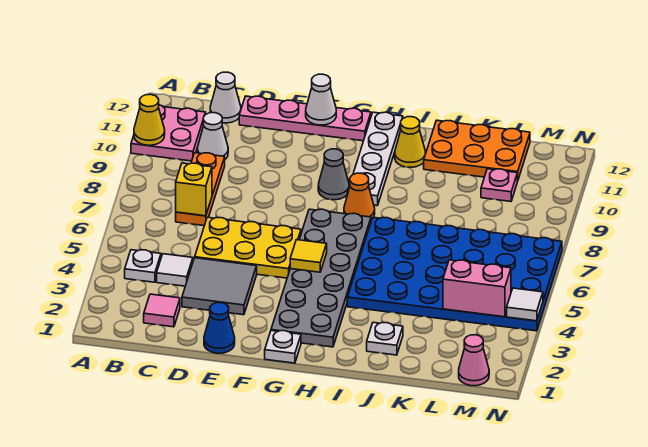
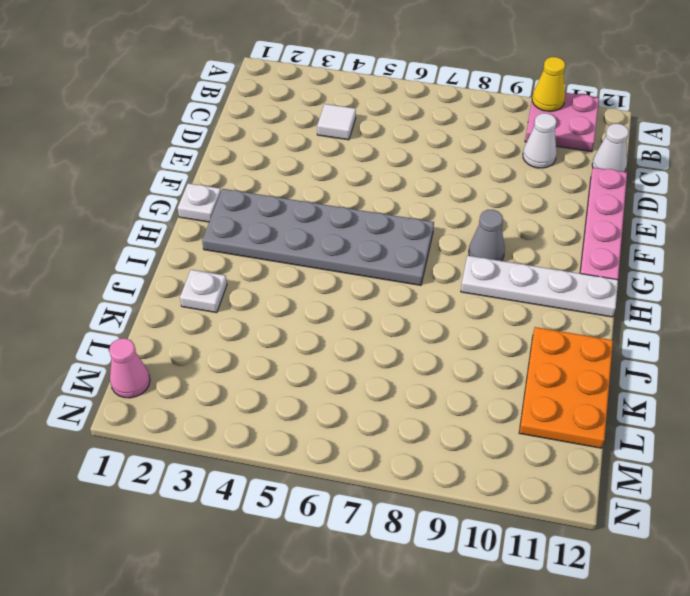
none -> white plate B4 level 1
none -> pink tile C2 level 1
none -> orange plate C7:C9 level 1

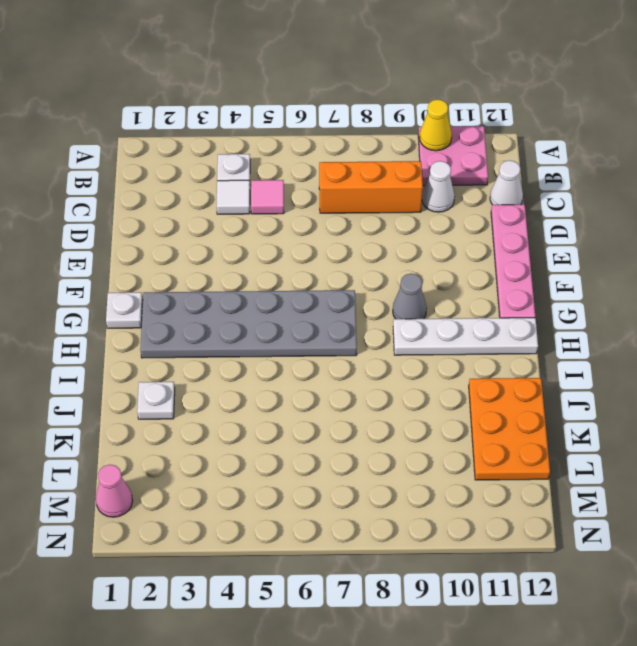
pink tile C5 level 1 -> pink tile C2 level 1
orange brick C7:C9 level 1 -> orange plate C7:C9 level 1
none -> grey tile D3:E4 level 1
none -> yellow plate D5:F6 level 1
none -> blue cone E1 level 1

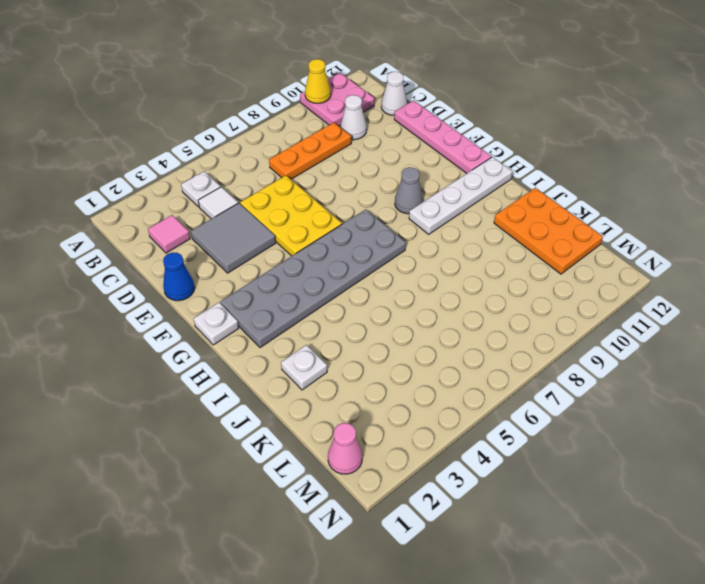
none -> orange cone H8 level 1
none -> blue plate I4:N7 level 1
none -> yellow cone I11 level 1

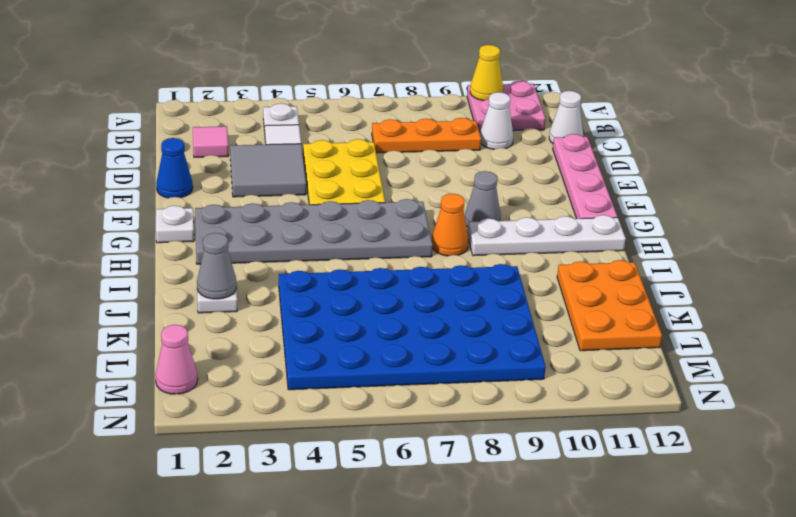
grey cone J2 level 2 -> none
blue plate J4:M9 level 1 -> blue plate I4:N7 level 1
none -> yellow cone I11 level 1
none -> pink plate L10 level 1
none -> yellow brick C7 level 2

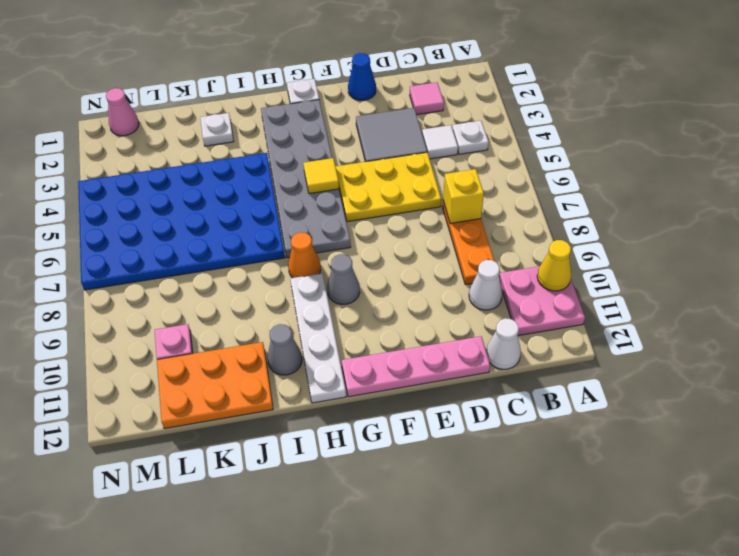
grey cone I11 level 1 -> yellow cone I11 level 1
none -> white cone F12 level 2
none -> pink brick L4:M4 level 2
none -> white tile N4 level 2

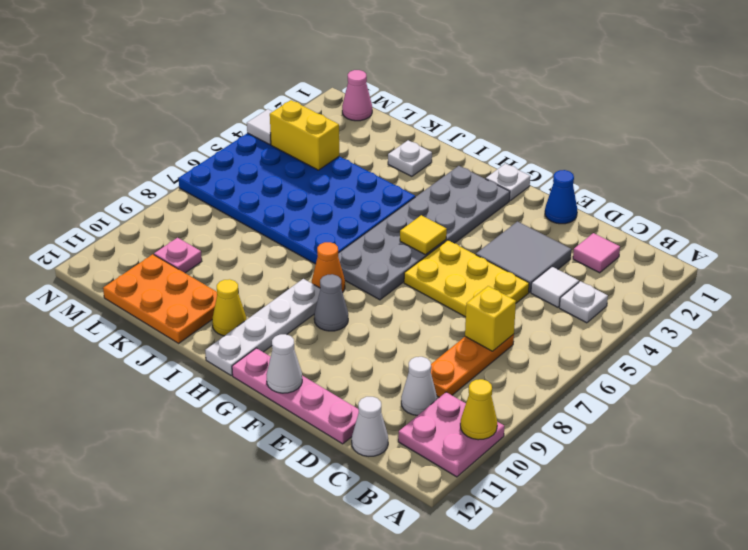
yellow brick L4:M4 level 2 -> pink brick L4:M4 level 2

